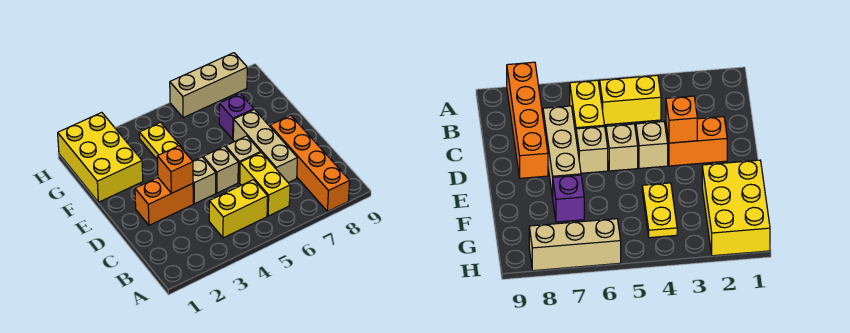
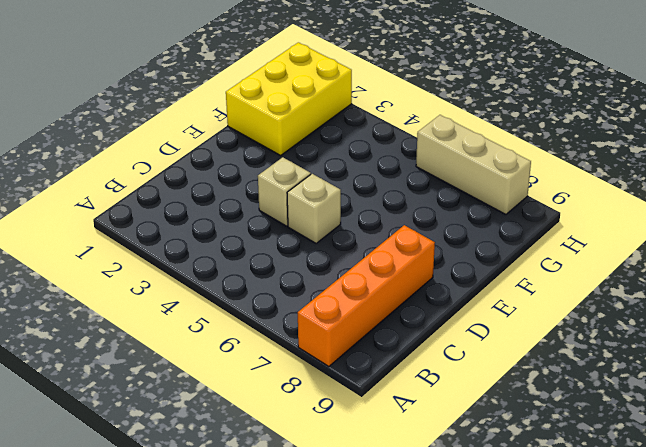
none -> yellow brick B4:B5 level 1
none -> yellow brick B6:C6 level 1
none -> tan brick C7:E7 level 1

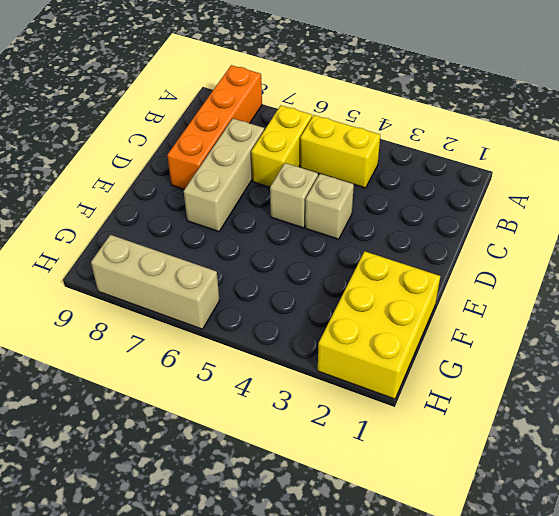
none -> orange brick D2:D3 level 1
none -> tan brick D6 level 1
none -> yellow plate F4:G4 level 1

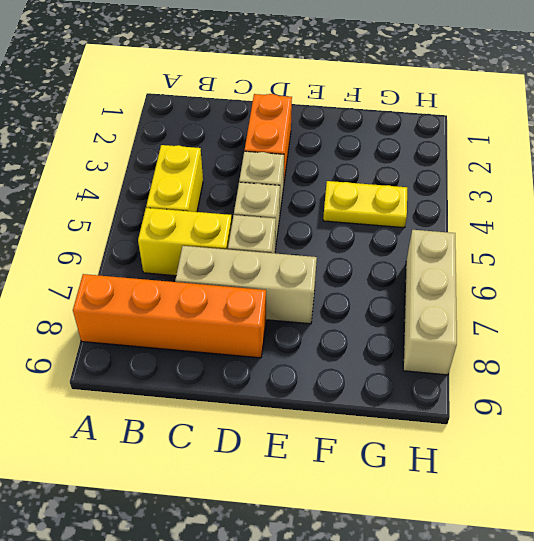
none -> yellow brick F1:H2 level 1
none -> purple brick F7 level 1
none -> orange brick D3 level 2

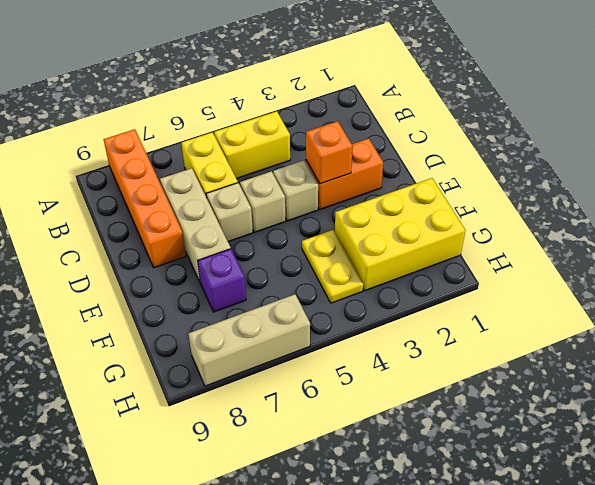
yellow brick F1:G3 level 1 -> yellow brick F1:H2 level 1

